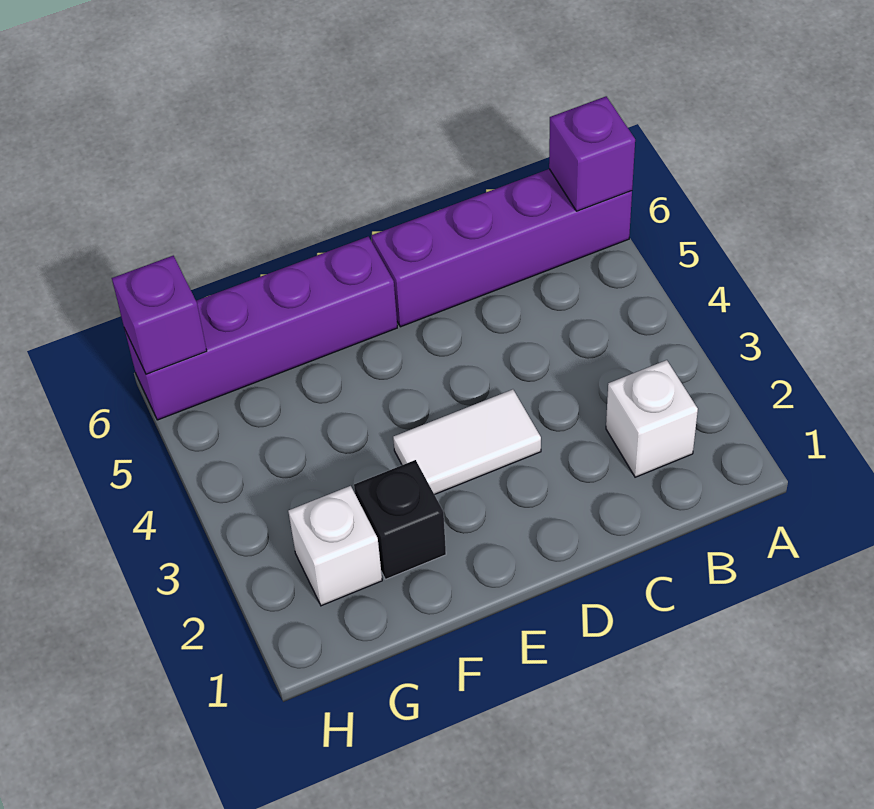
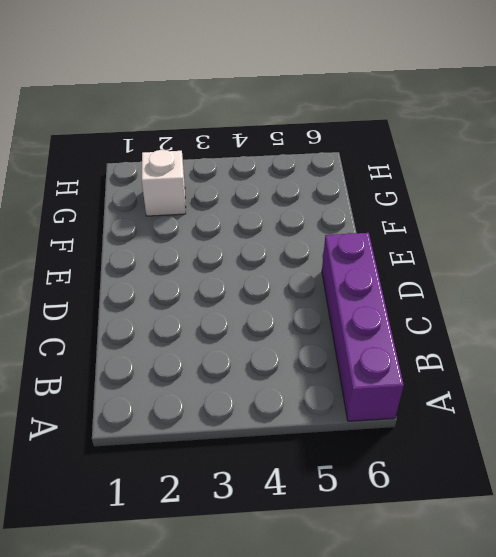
none -> white brick B2 level 1
none -> white tile D3:E3 level 1

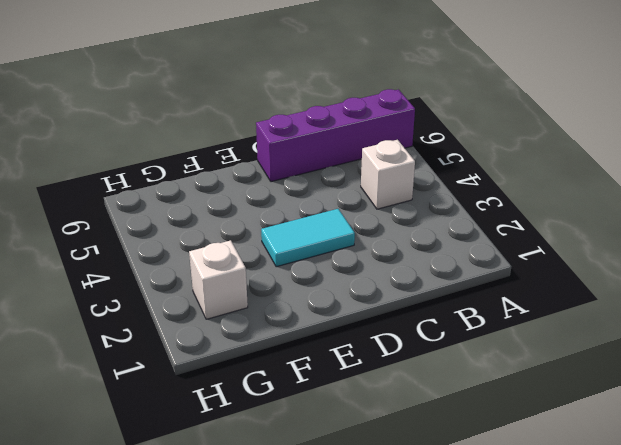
white brick B4 level 1 -> white brick B2 level 1
cyan tile D3:E3 level 1 -> white tile D3:E3 level 1
none -> purple brick E6:H6 level 1
none -> black brick F2 level 1

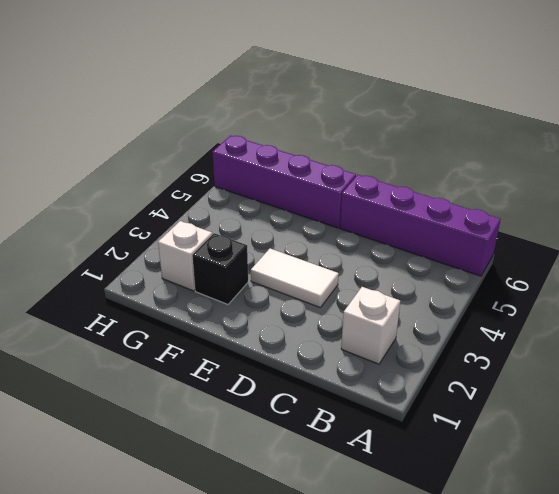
none -> purple brick A6 level 2
none -> purple brick H6 level 2

